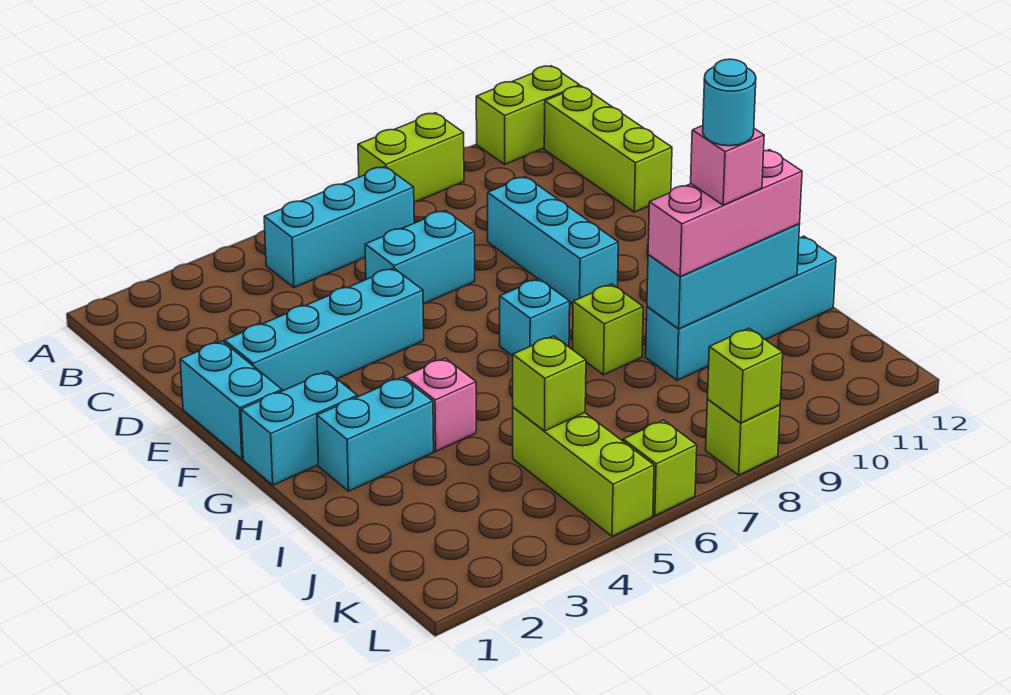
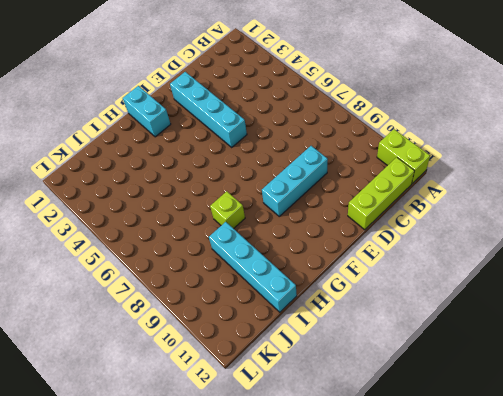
none -> lime brick A8:A9 level 1
none -> cyan brick B5:B7 level 1
none -> cyan brick D6:D7 level 1

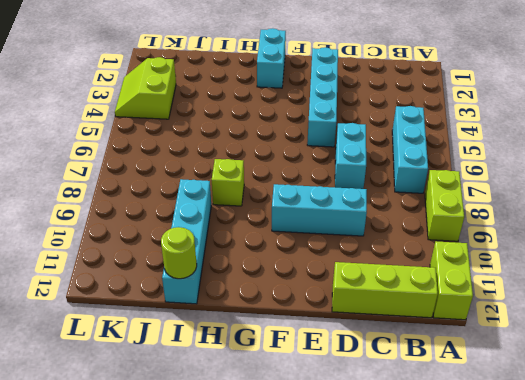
lime round brick I12 level 2 -> none
lime slope K3:L4 level 1 top K -> none
none -> cyan brick E1:F1 level 1
none -> cyan brick G7 level 1
none -> cyan brick H2:H3 level 1

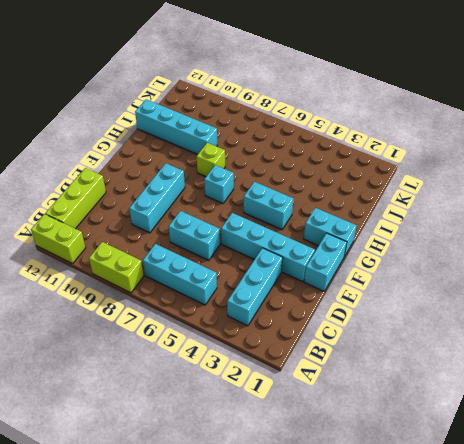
cyan brick B3:D3 level 1 -> cyan brick I9:I11 level 2
cyan brick G4:G5 level 1 -> cyan brick H2:H3 level 1
none -> pink brick H4 level 1
none -> lime brick J5:L5 level 1
none -> lime brick L6 level 1

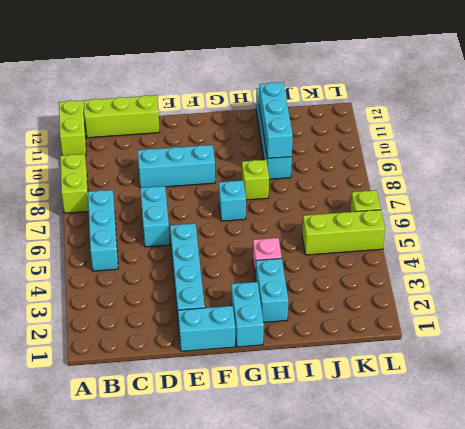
none -> lime brick L8 level 1
none -> lime brick J5 level 2
none -> lime brick L8 level 2

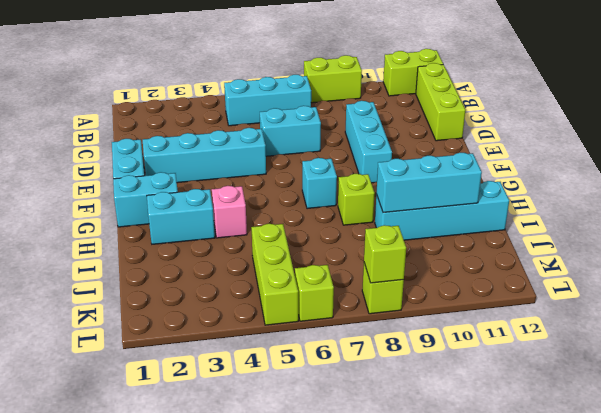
none -> lime brick J5 level 2
none -> pink brick I9:I11 level 3
none -> pink brick I10 level 4

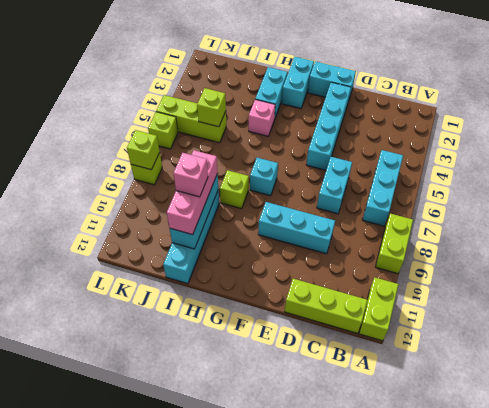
none -> cyan round brick I10 level 5

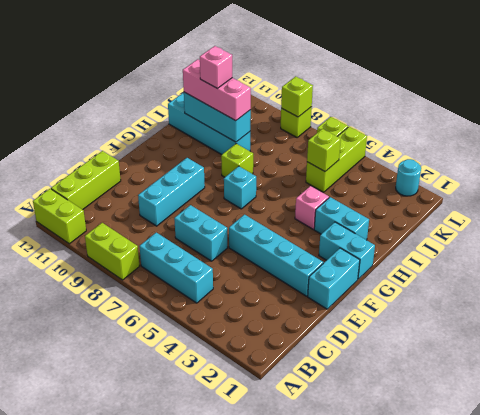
cyan round brick L2 level 1 -> cyan round brick I10 level 5

